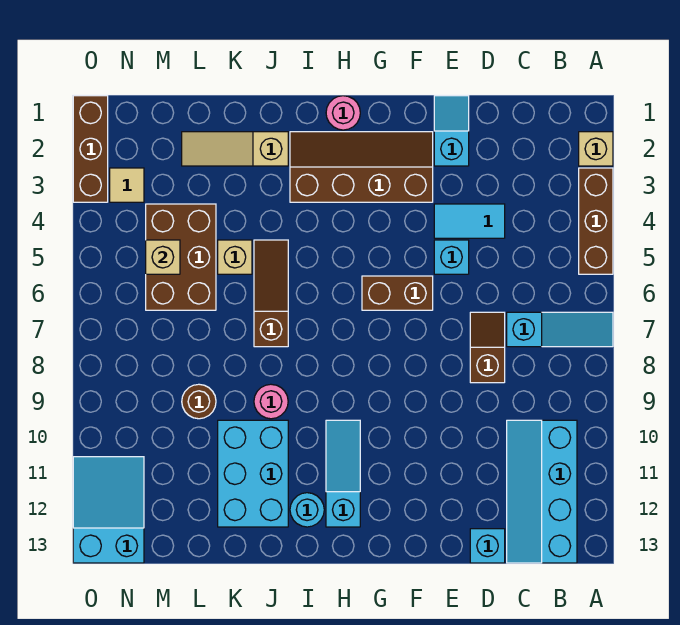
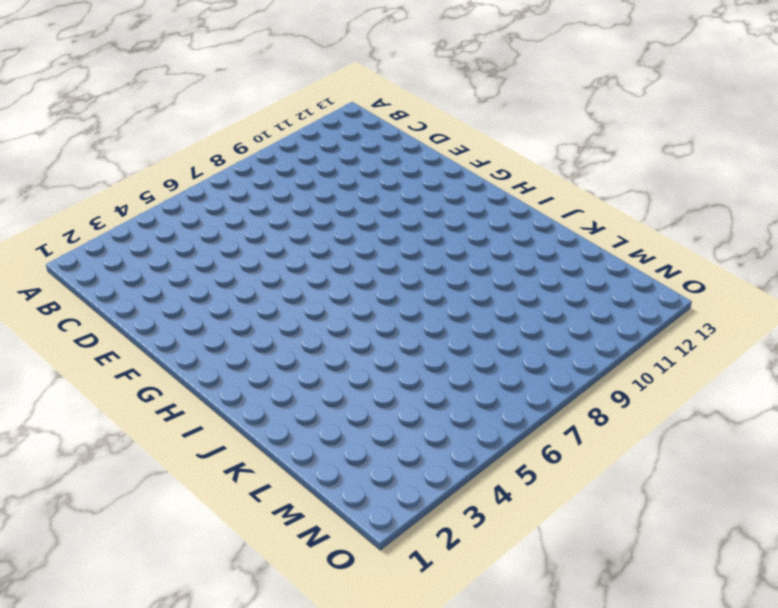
none -> tan brick A2 level 1
none -> brown brick A3:A5 level 1
none -> cyan slope A7:C7 level 1 top C

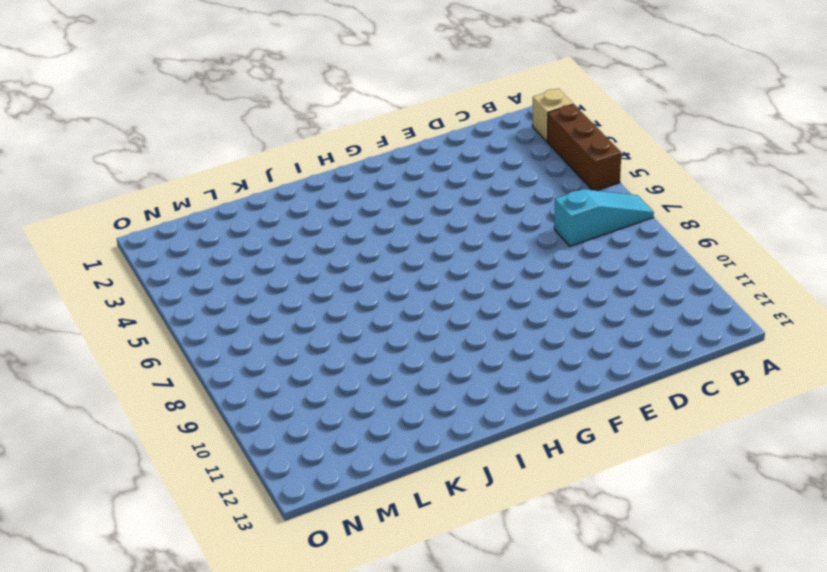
none -> cyan slope B10:C13 level 1 top B
none -> cyan tile D4:E4 level 1
none -> brown slope D7:D8 level 1 top 8

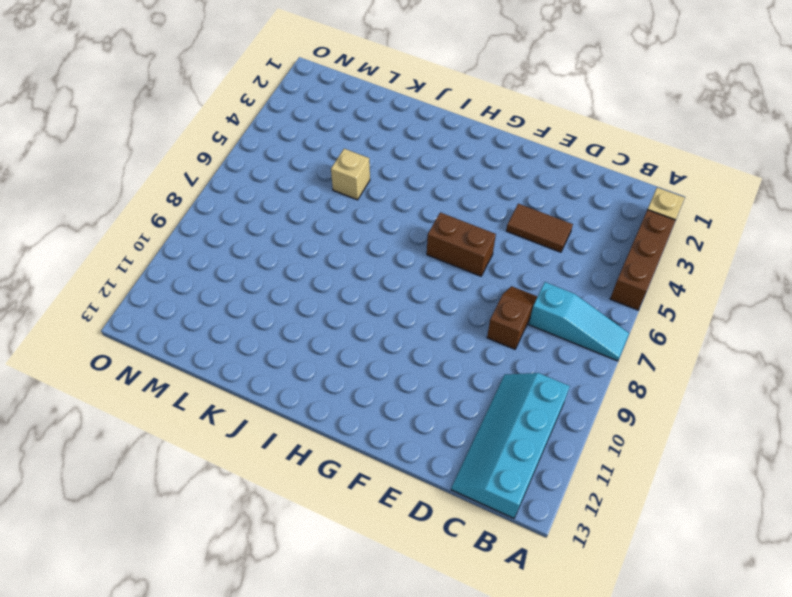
brown tile D4:E4 level 1 -> cyan tile D4:E4 level 1
none -> cyan brick D13 level 1
none -> cyan slope E1:E2 level 1 top 2
none -> cyan brick E5 level 1

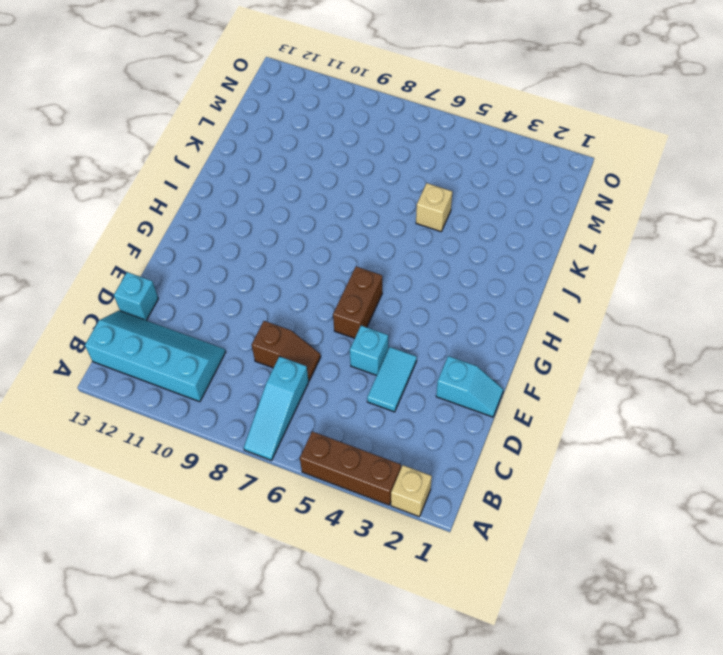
none -> brown slope F2:I3 level 1 top 3
none -> pink round brick H1 level 1
none -> cyan slope H10:H12 level 1 top 12

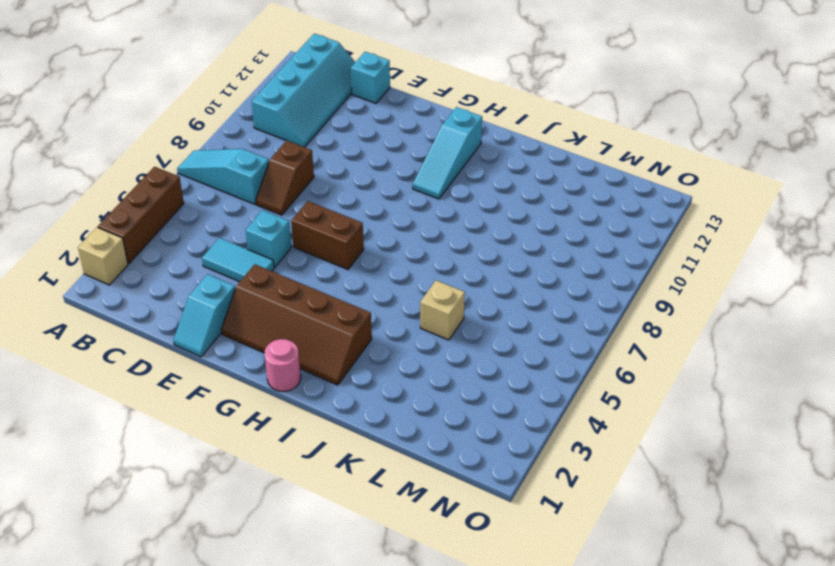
none -> cyan round brick I12 level 1
none -> tan slope J2:L2 level 1 top J
none -> brown slope J5:J7 level 1 top 7

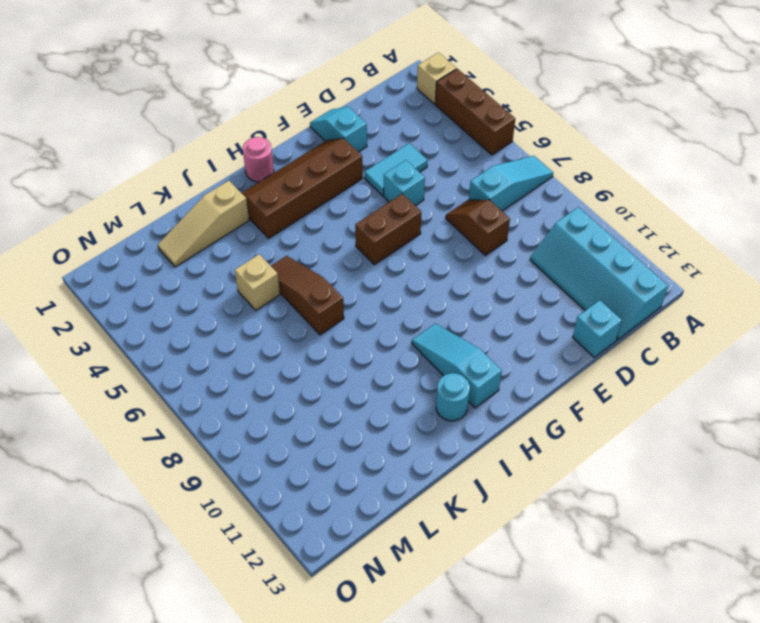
none -> pink round brick J9 level 1
none -> cyan brick J10:K12 level 1
none -> brown brick L4:M6 level 1

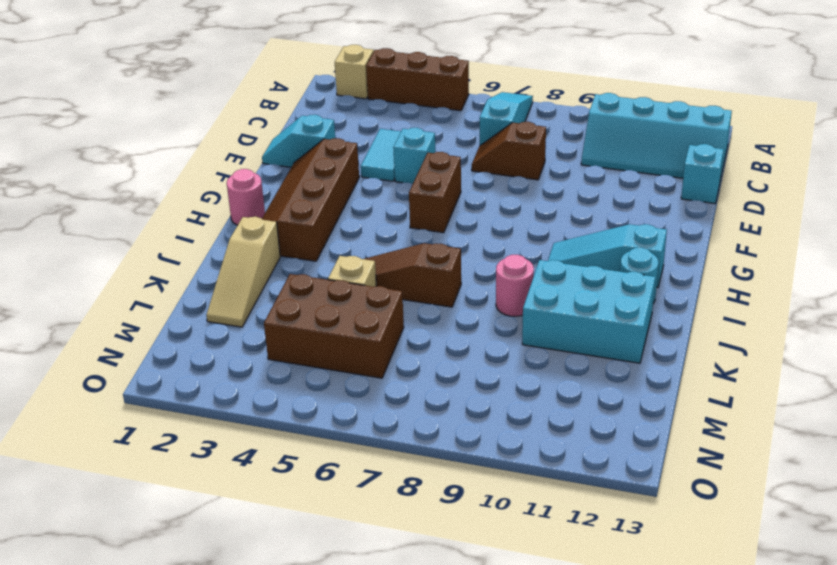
none -> brown round brick L9 level 1
none -> tan tile N3 level 1
none -> cyan slope N11:O13 level 1 top 13

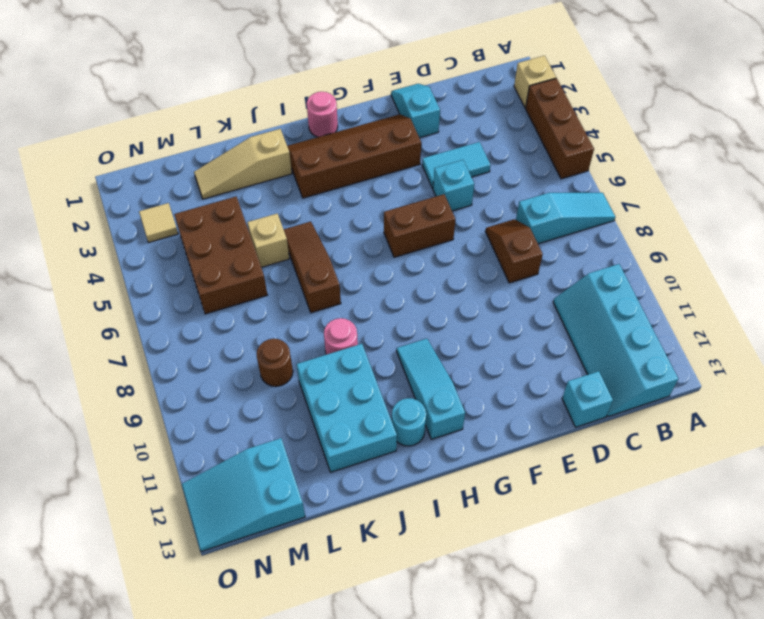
cyan slope M12:O13 level 1 top M -> cyan slope N11:O13 level 1 top 13
none -> brown brick O1:O3 level 1
none -> tan brick M5 level 2

